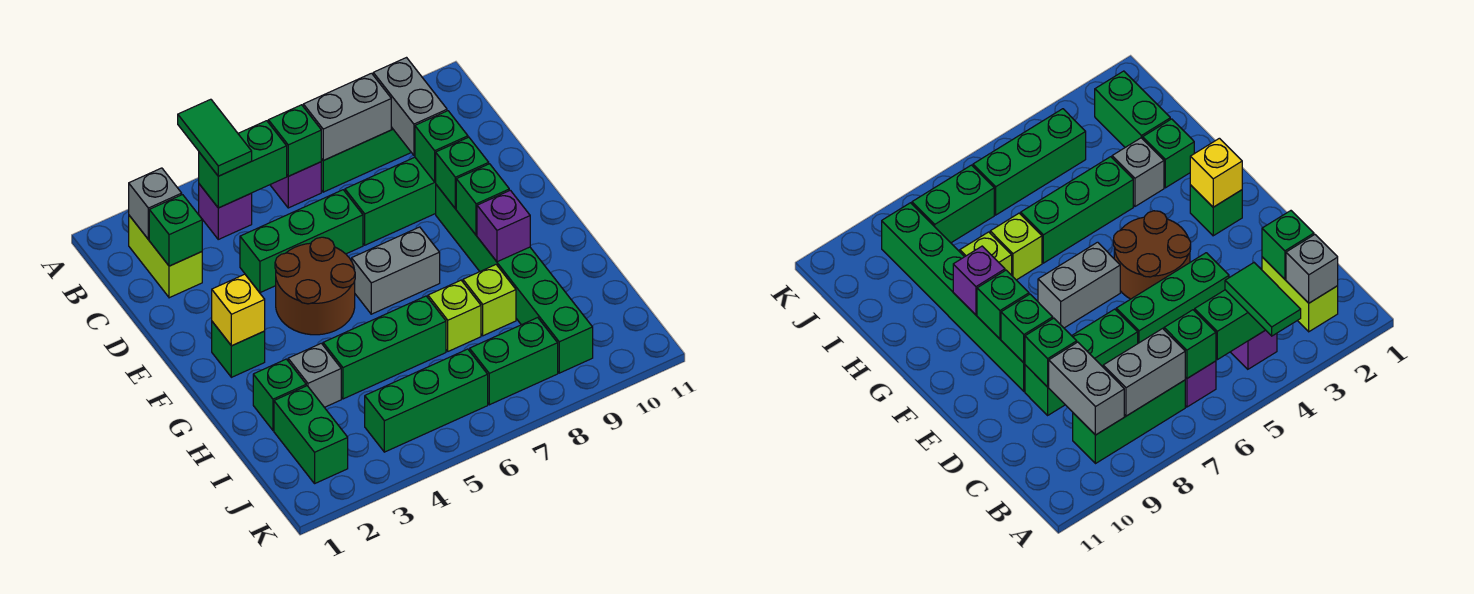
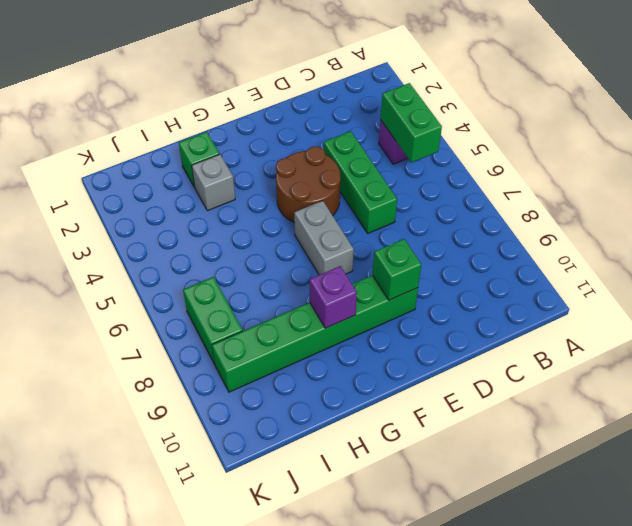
none -> lime brick B2:C2 level 1
none -> purple brick B6 level 1
none -> green brick B7:B9 level 1
none -> green brick D7:D9 level 1

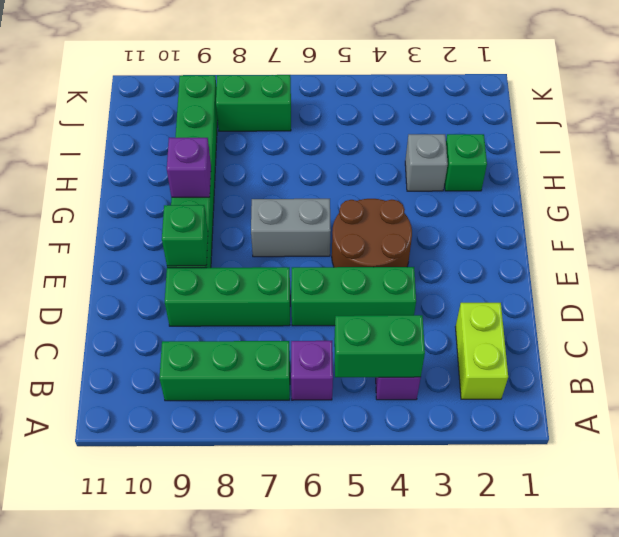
none -> green brick F2 level 1
none -> green brick H4:H6 level 1
none -> lime brick H7 level 1
none -> lime brick H8 level 1

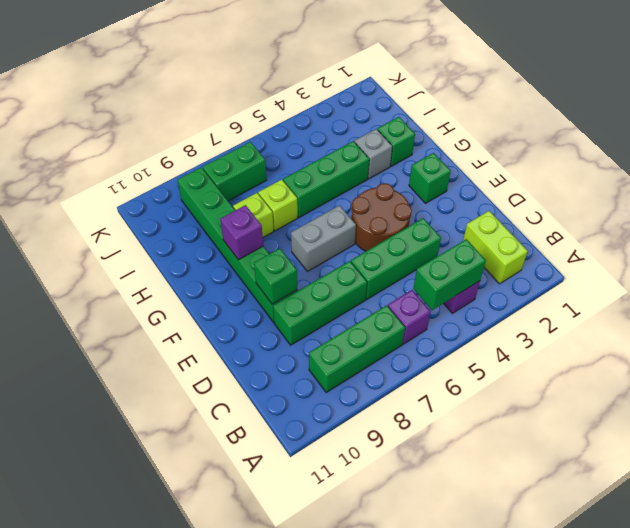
none -> green brick I2:J2 level 1
none -> green brick J4:J6 level 1
none -> grey brick B2 level 2
none -> green brick B6 level 2

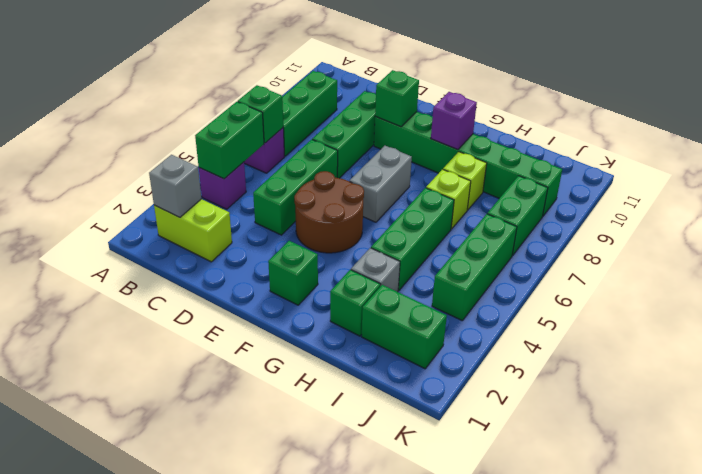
none -> grey brick B7:B8 level 2
none -> grey brick B9:C9 level 2
none -> green brick C2 level 2
none -> green brick D9 level 2

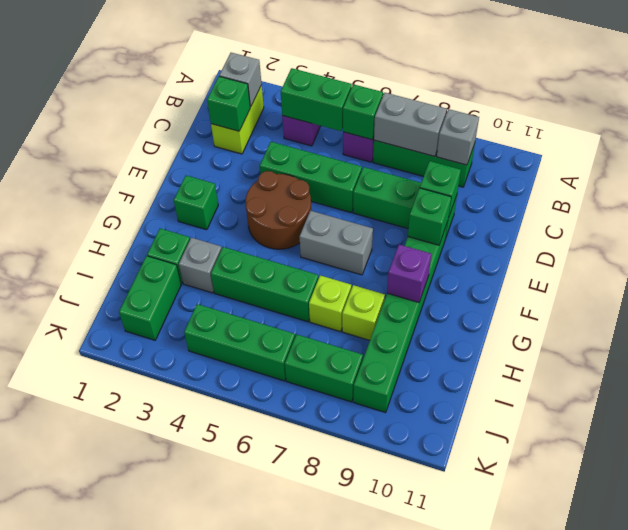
grey brick B9 level 2 -> grey brick B9:C9 level 2
none -> yellow brick F2 level 2
none -> green brick F9 level 2
none -> green tile A4:B4 level 3

